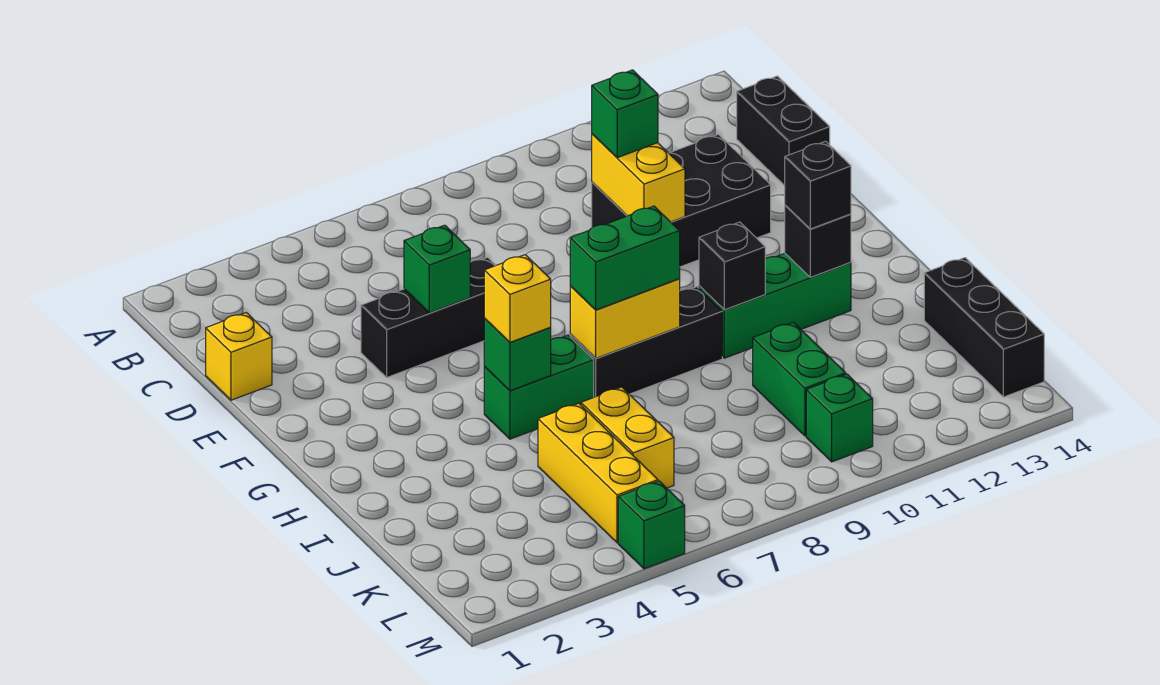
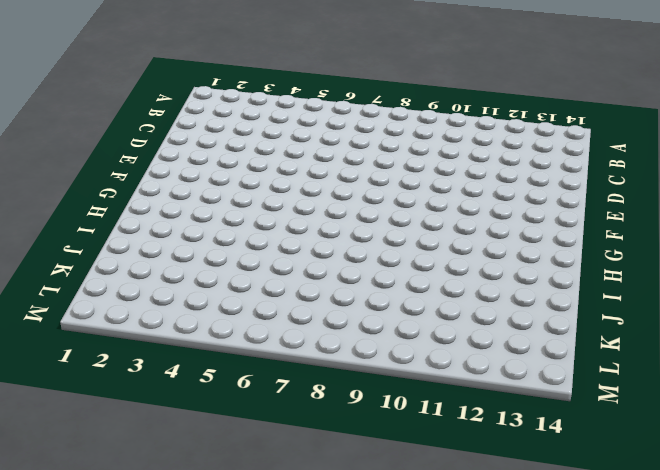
none -> black brick C14:D14 level 1
none -> yellow brick D1 level 1
none -> black brick D10:E12 level 1

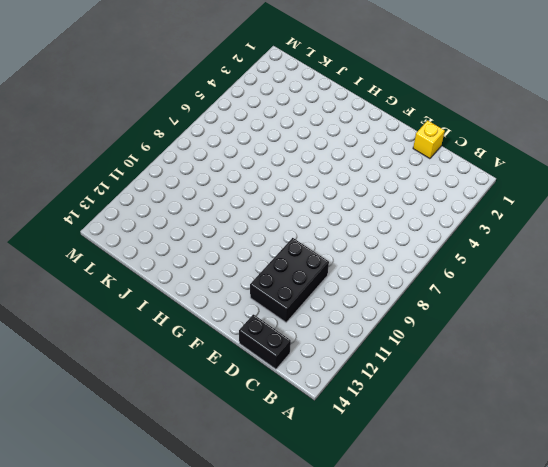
none -> black brick E4:E6 level 1
none -> green brick H5:H6 level 1
none -> black brick H7:H9 level 1

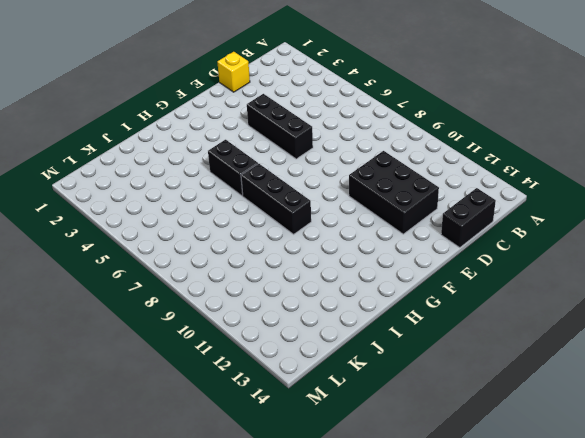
black brick H5:H6 level 1 -> green brick H5:H6 level 1
none -> green brick H10:H12 level 1
none -> yellow brick J5:L5 level 1
none -> yellow brick J6:K6 level 1

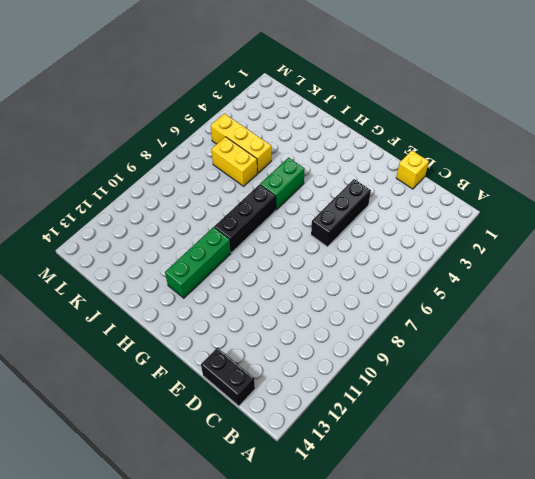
none -> black brick D10:E12 level 1
none -> green brick J10:K10 level 1
none -> black brick J14:L14 level 1

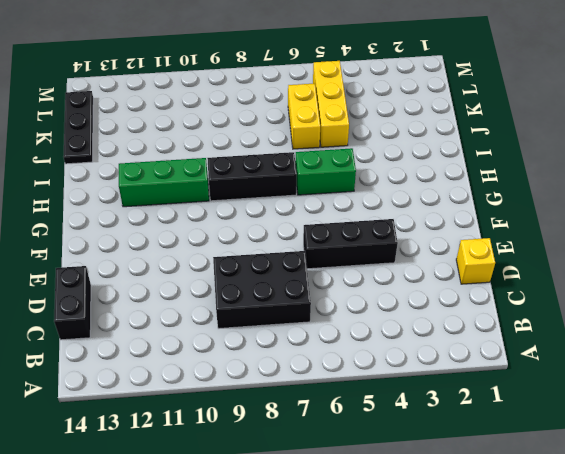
black brick C7:D9 level 1 -> black brick D10:E12 level 1
black plate J14:L14 level 1 -> black brick J14:L14 level 1
none -> green brick J10:K10 level 1
none -> green brick L10 level 1
none -> green brick M5 level 1

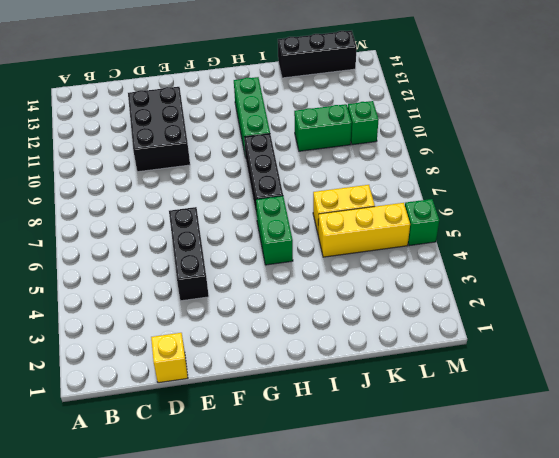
none -> black brick C14:D14 level 1
none -> yellow brick D10:E10 level 2
none -> green brick E5 level 2

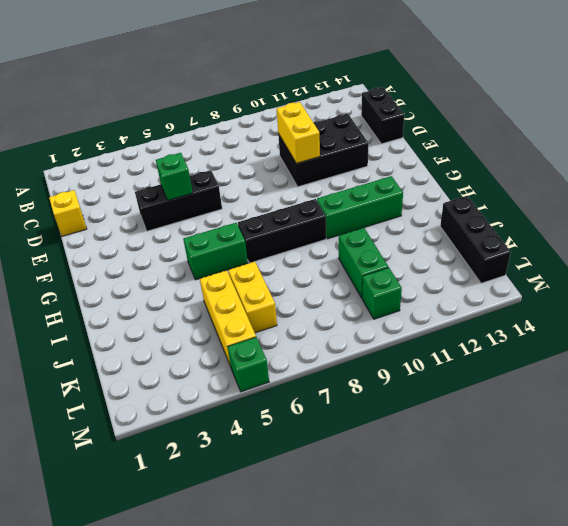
none -> green brick H5 level 2
none -> yellow brick H7:H8 level 2
none -> black brick H10 level 2

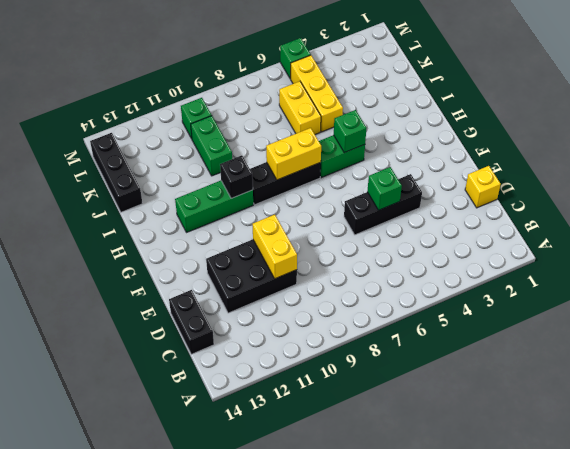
none -> black brick H12 level 2
none -> green brick D10 level 3
none -> yellow brick H5 level 3

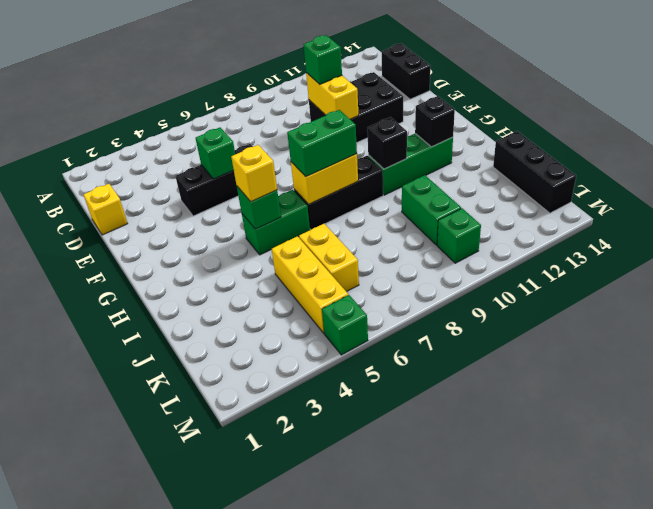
none -> black brick H12 level 3

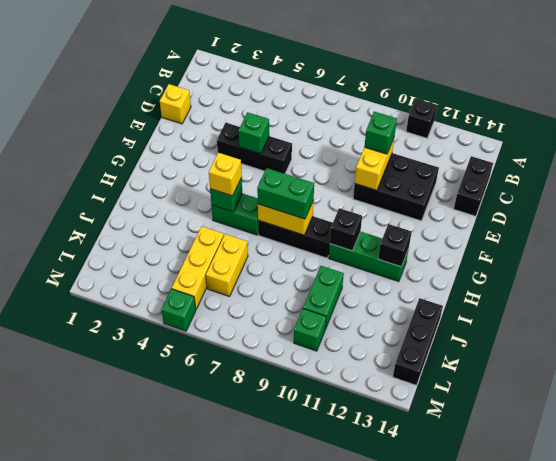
black brick A11 level 1 -> black brick H12 level 3

